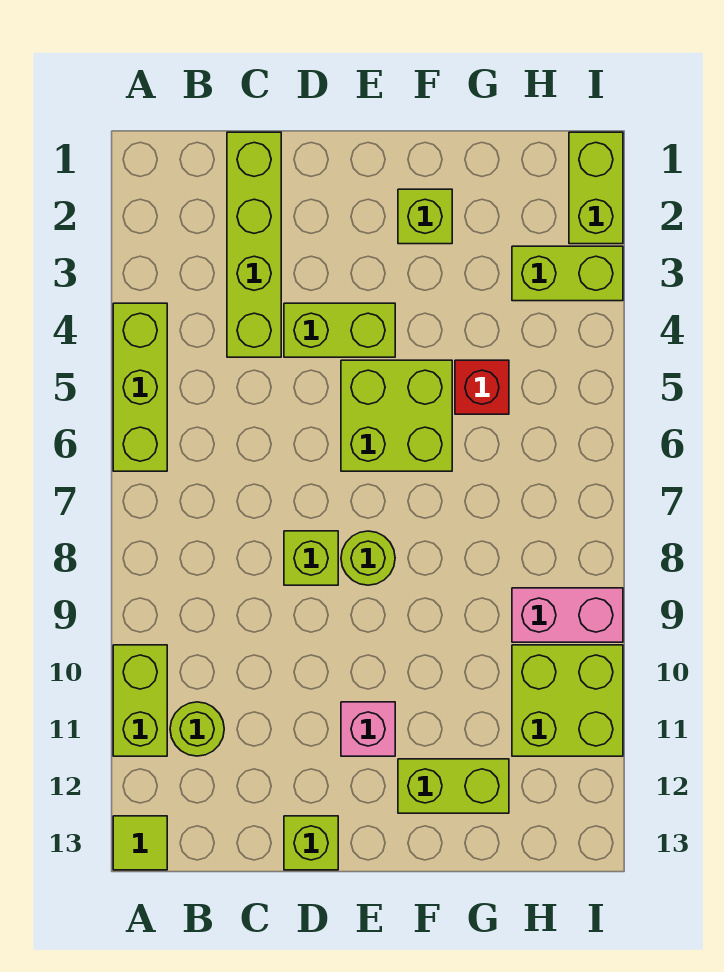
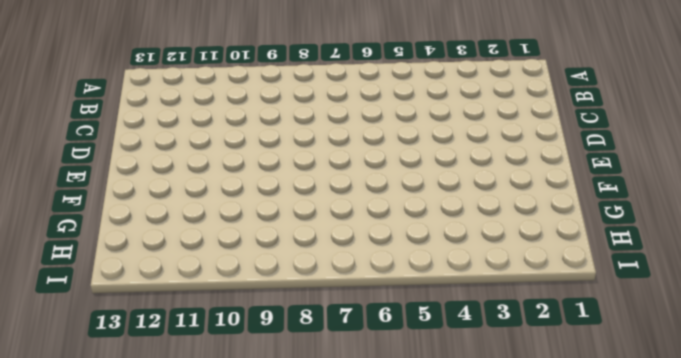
none -> lime brick A4:A6 level 1
none -> lime brick A10:A11 level 1
none -> lime tile A13 level 1

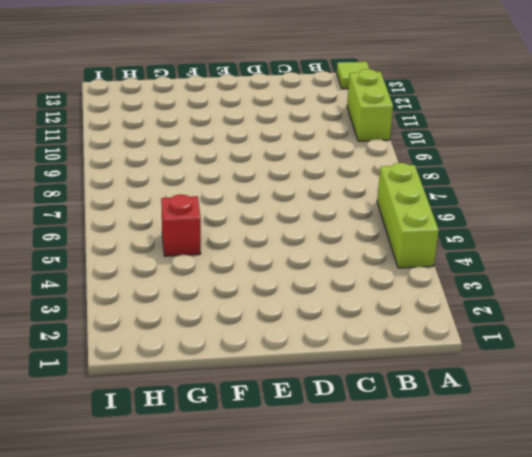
none -> lime round brick B11 level 1
none -> lime brick C1:C4 level 1
none -> lime brick D4:E4 level 1

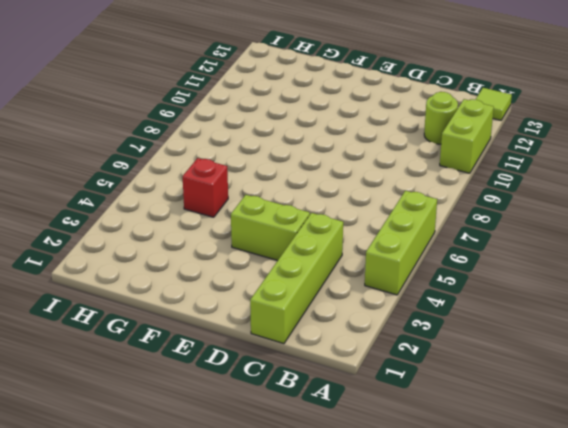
none -> lime brick D8 level 1
none -> lime brick D13 level 1
none -> lime brick E5:F6 level 1

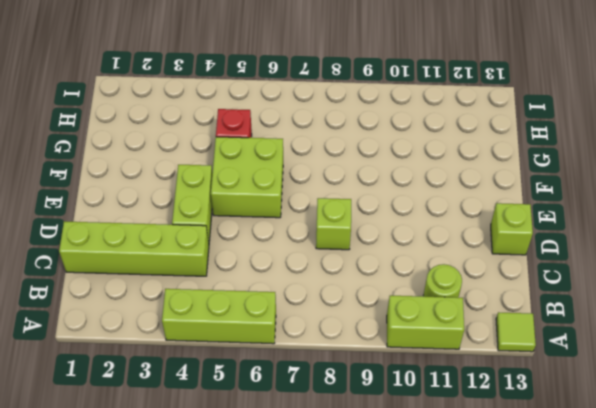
none -> lime round brick E8 level 1
none -> pink brick E11 level 1
none -> lime brick F2 level 1

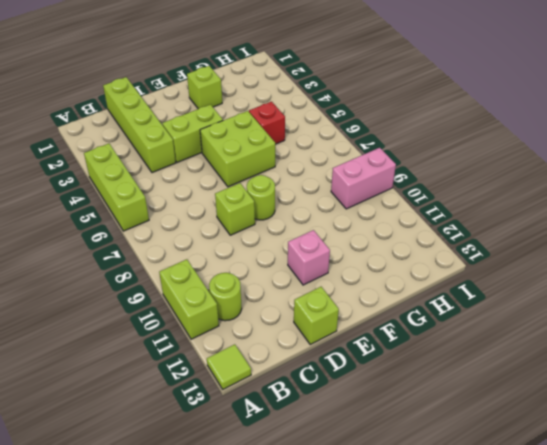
none -> lime brick F12:G12 level 1
none -> lime brick H3:I3 level 1
none -> lime brick H10:I11 level 1

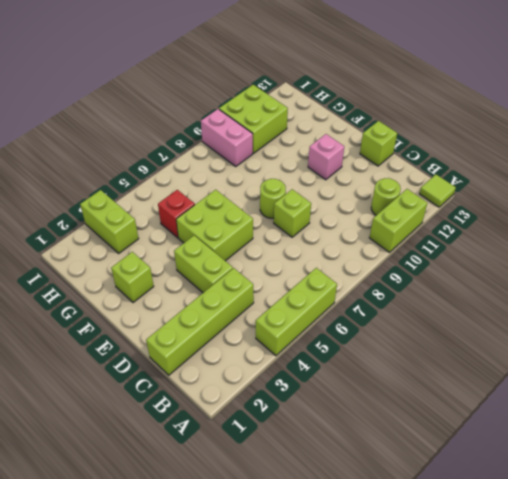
none -> lime brick F12:G12 level 1
none -> lime brick I1:I2 level 1

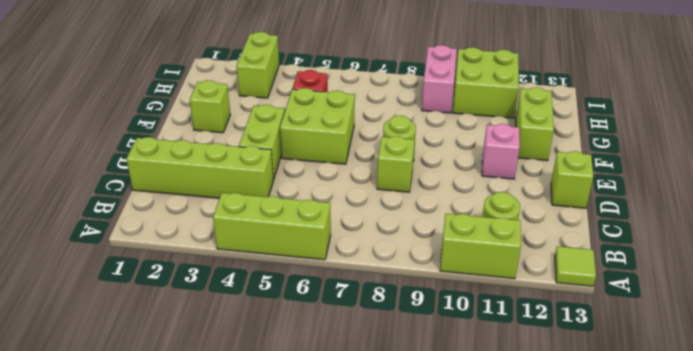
none -> lime brick I1:I2 level 1

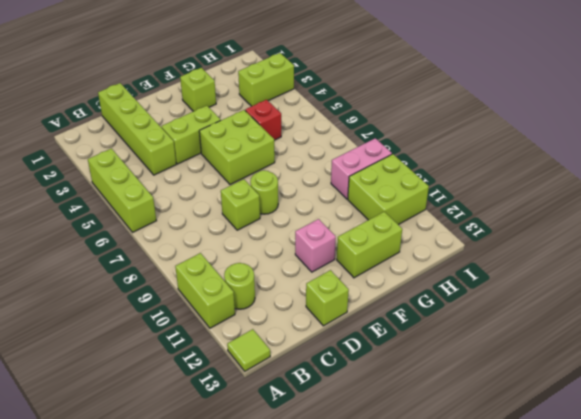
none -> lime brick I1:I2 level 1

